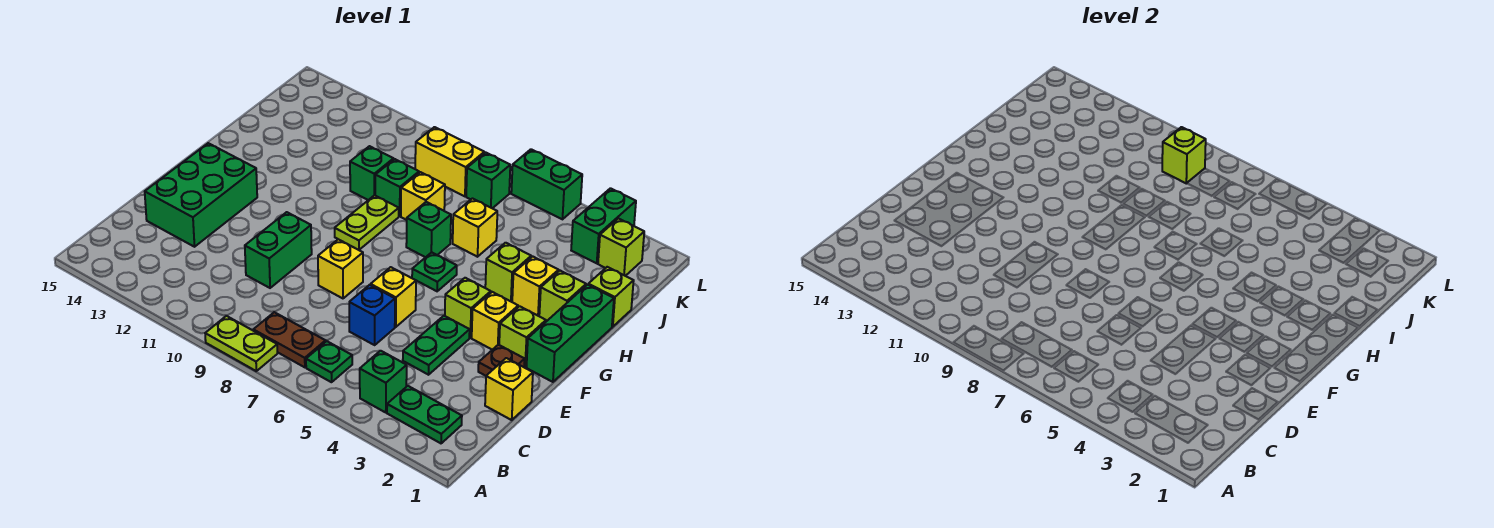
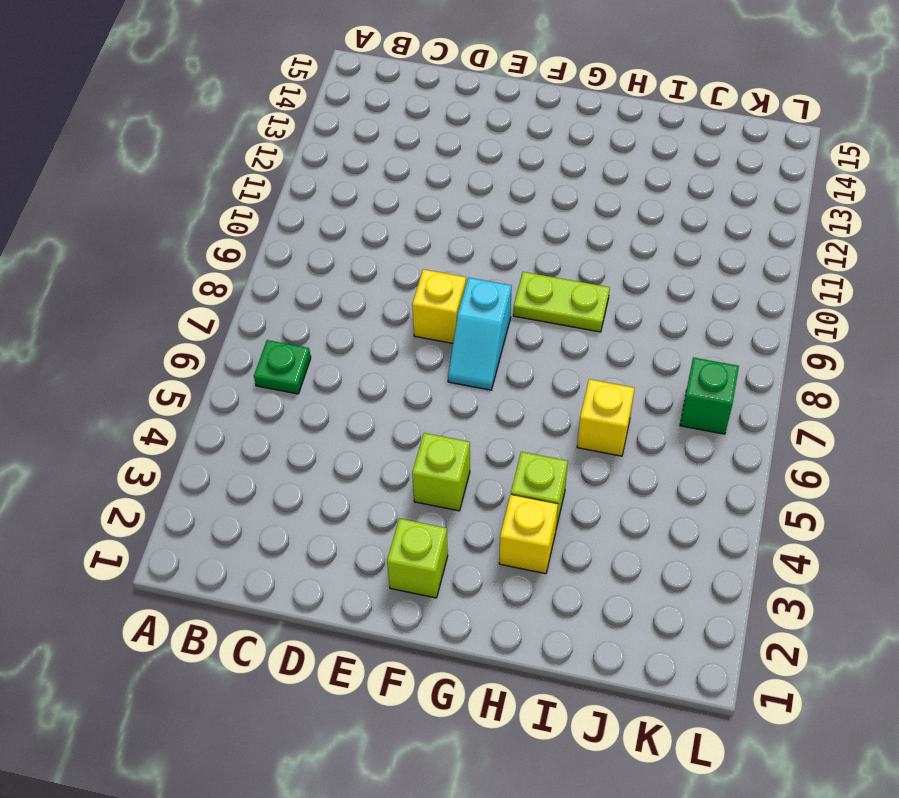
cyan slope F7:F8 level 1 top 8 -> none
none -> lime plate A8:A9 level 1
none -> green plate B2:B3 level 1
none -> green brick B4 level 1
none -> brown plate B7:B8 level 1

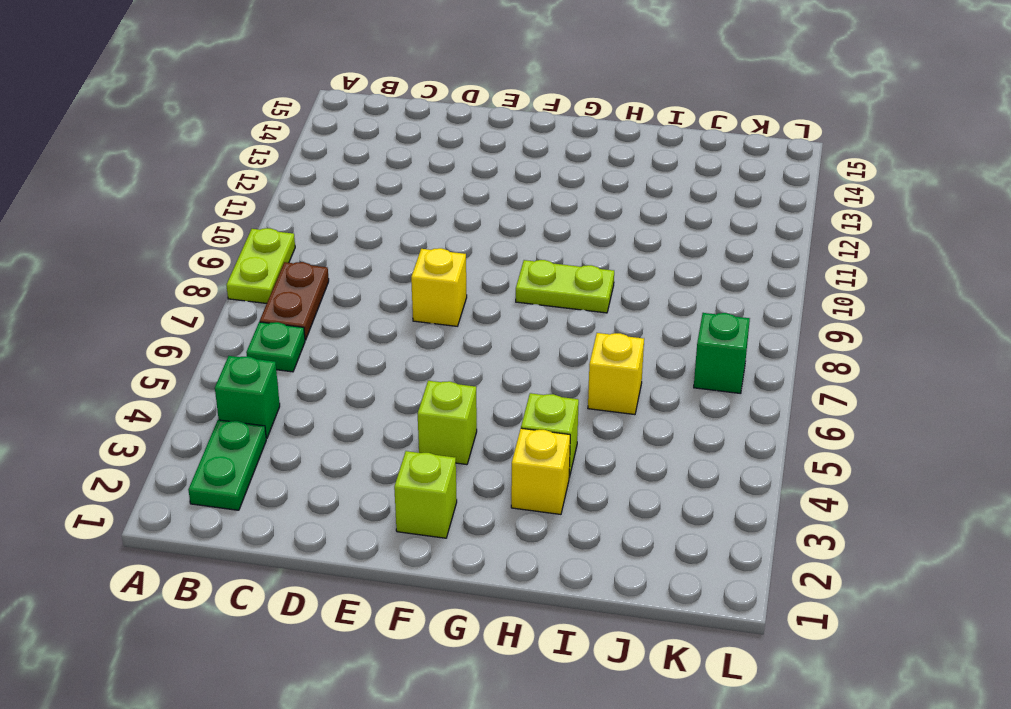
none -> yellow brick D1 level 1
none -> green plate D4:E4 level 1
none -> blue brick D6 level 1
none -> green brick D10:E10 level 1

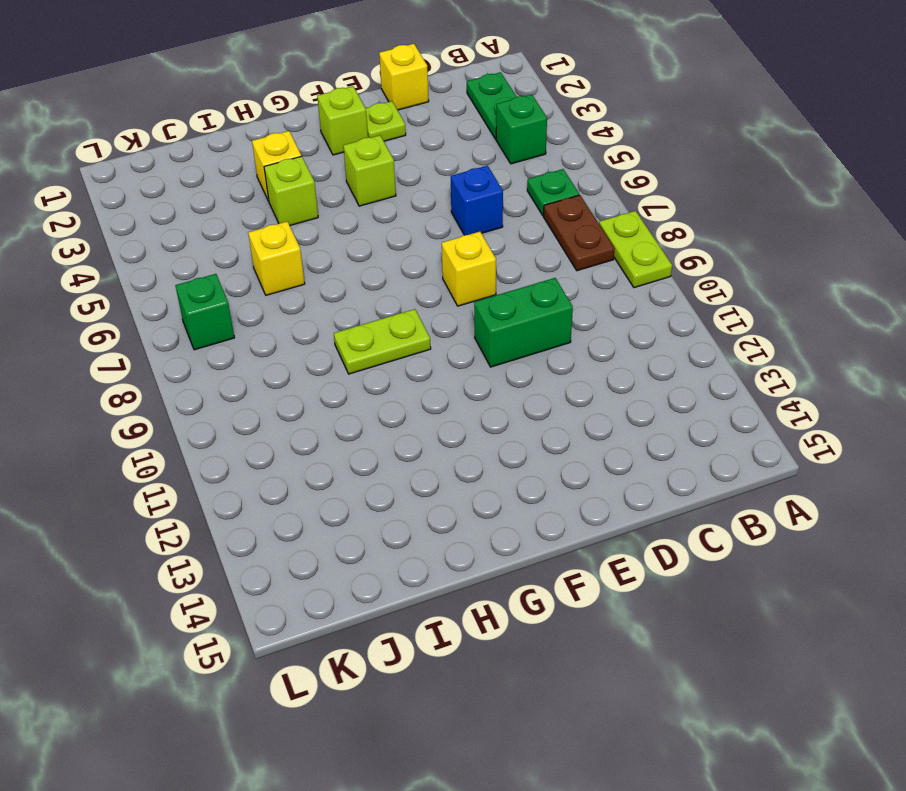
lime plate E2 level 1 -> brown plate E2 level 1
none -> green plate D4:E4 level 1
none -> green brick D13:F14 level 1
none -> yellow brick E6 level 1
none -> green brick F1:H1 level 1

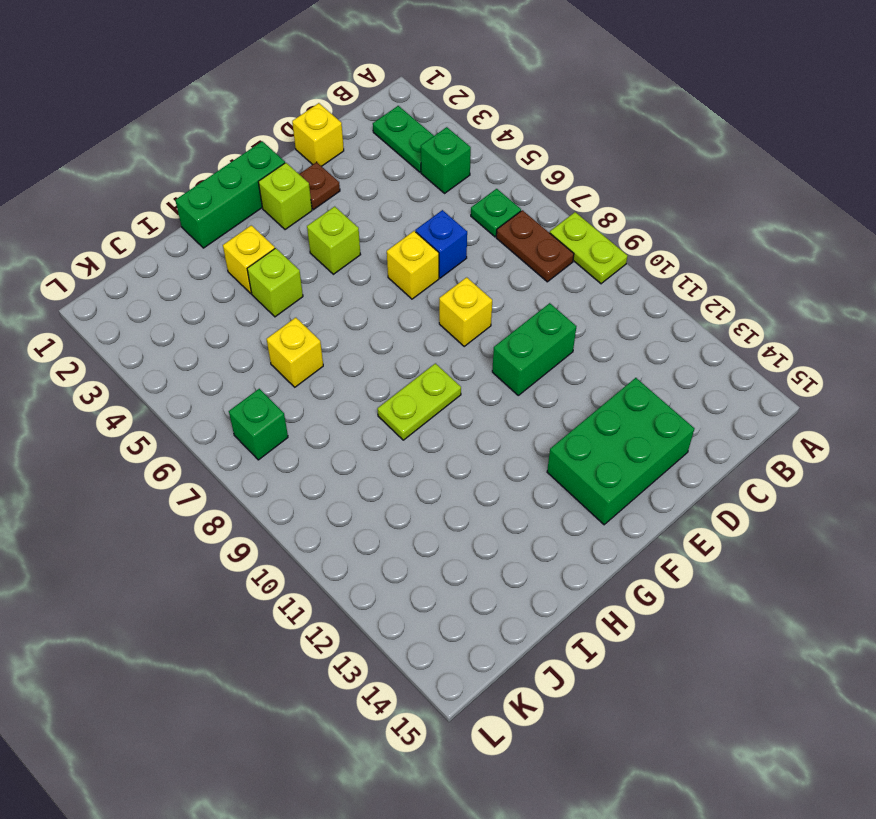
none -> green plate D4:E4 level 1
none -> yellow brick F3 level 1
none -> green plate G6 level 1
none -> lime brick H2 level 1

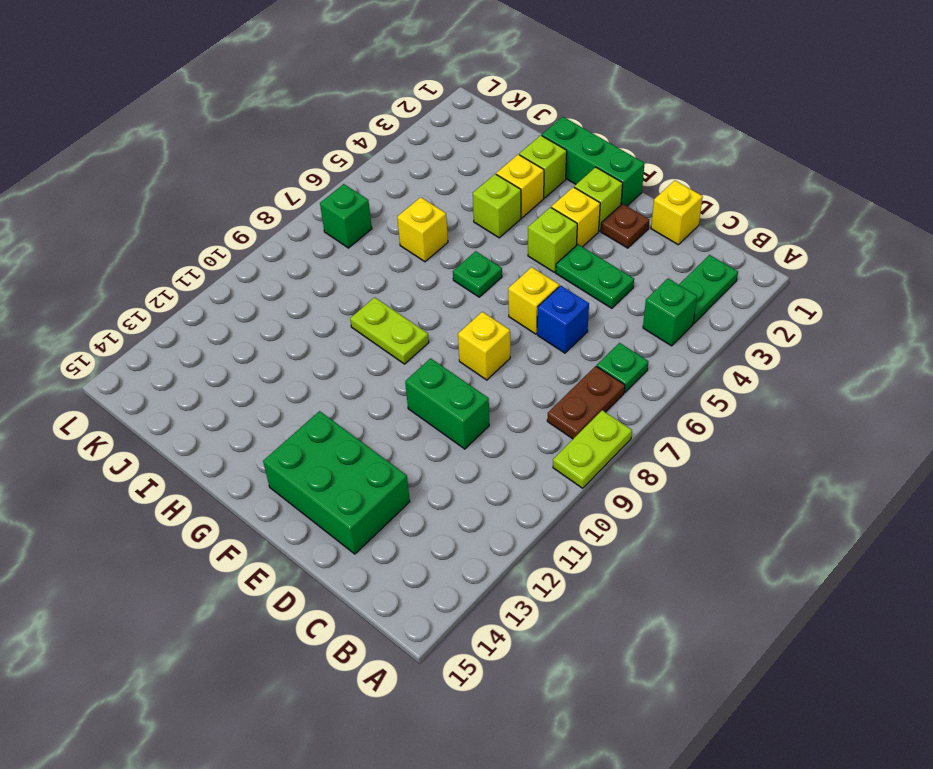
none -> green brick H7 level 1
none -> lime brick I1 level 1
none -> yellow brick I8 level 1
none -> green brick I9 level 1

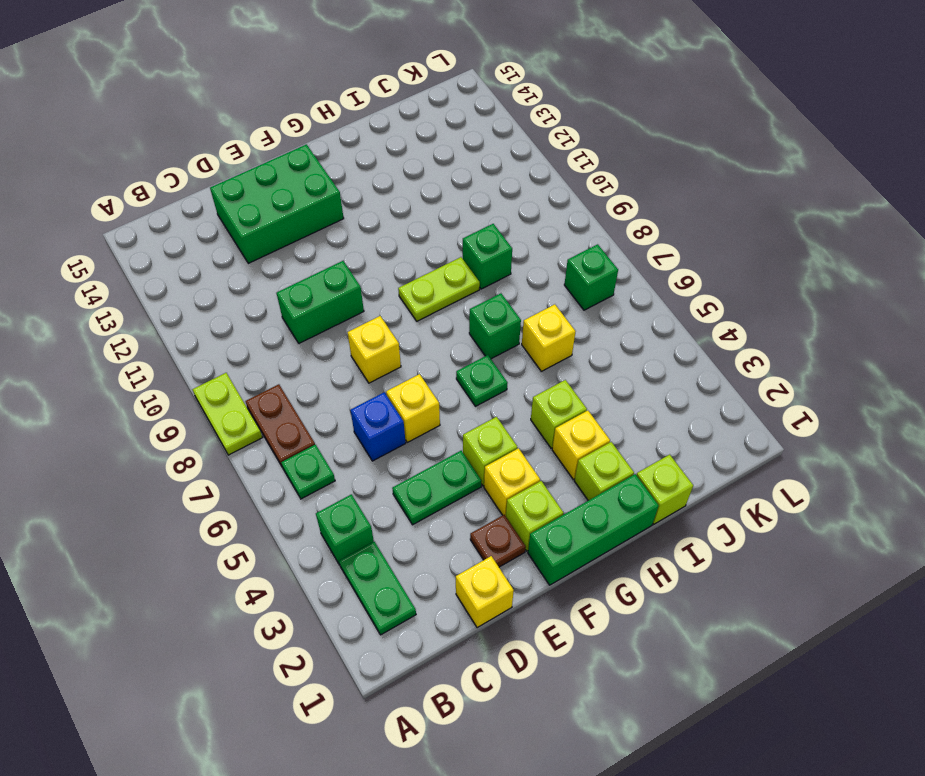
none -> yellow brick I8 level 1
none -> green brick I10 level 1
none -> lime brick K2 level 1
none -> green brick K3:L3 level 1

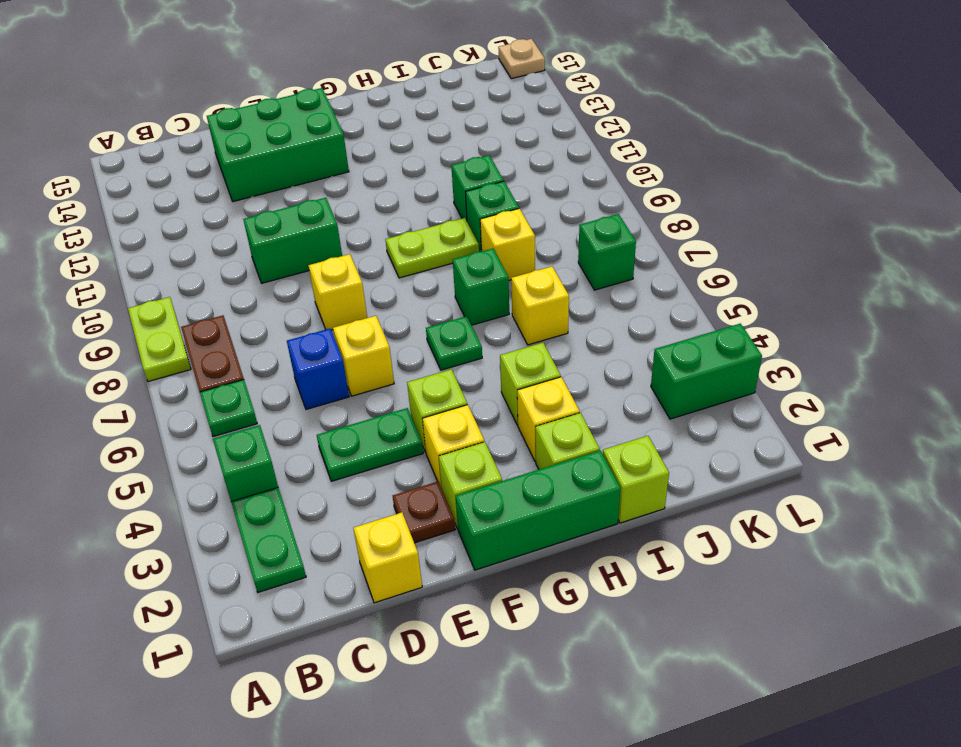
tan plate L15 level 1 -> none
none -> lime brick K2 level 1
none -> yellow brick K8:K9 level 1
none -> green brick L5:L6 level 1
none -> lime brick K9 level 2

